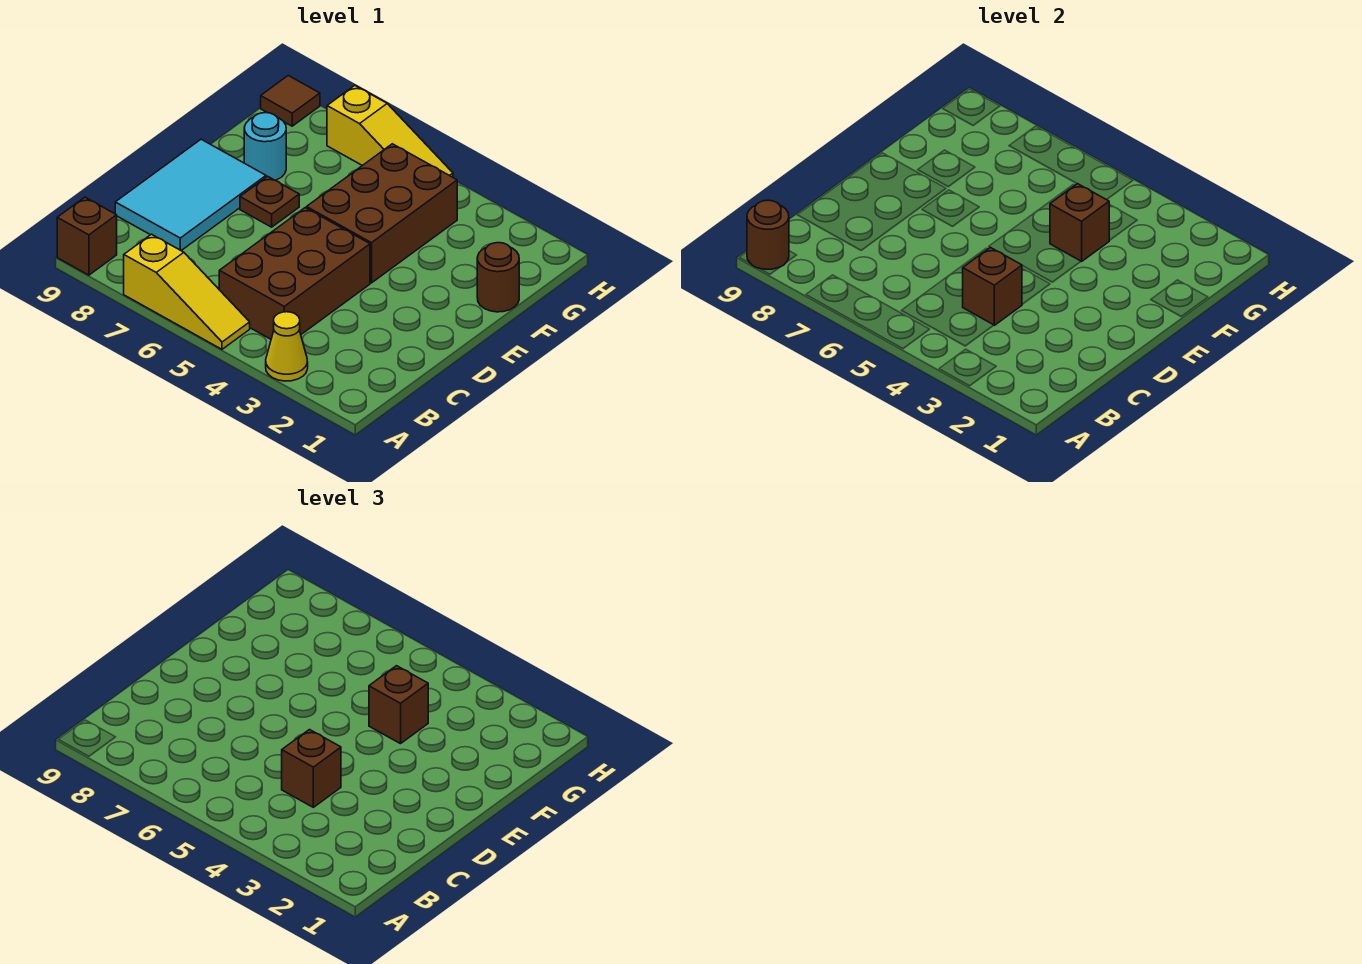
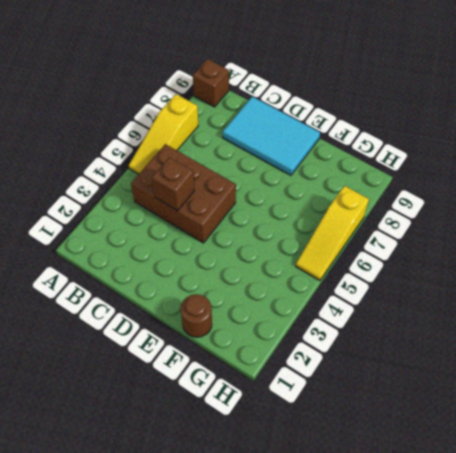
none -> yellow cone A3 level 1
none -> brown brick E4:G5 level 1
none -> brown plate E7 level 1

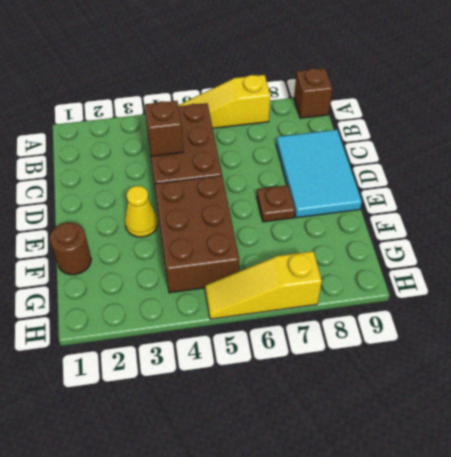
yellow cone E3 level 1 -> yellow cone A3 level 1
none -> cyan round brick F8 level 1
none -> brown tile H9 level 1
none -> brown round brick A9 level 2

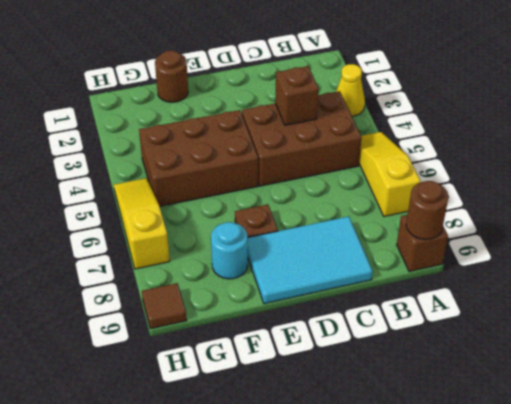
none -> brown brick F4 level 2
none -> brown brick C4 level 3
none -> brown brick F4 level 3

